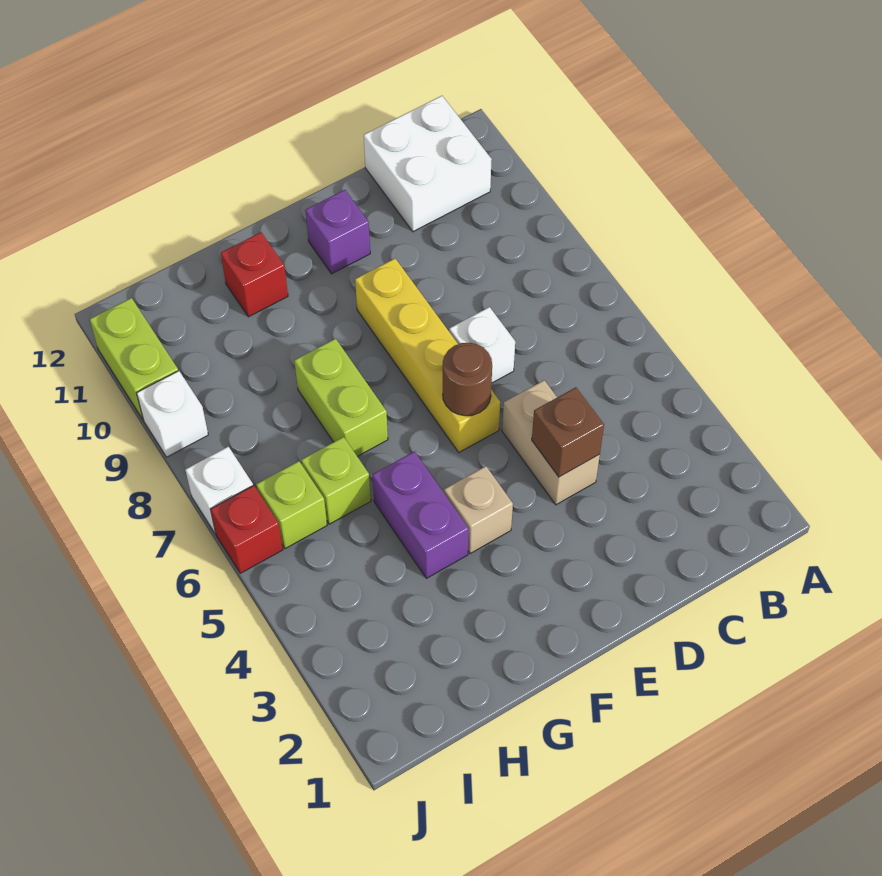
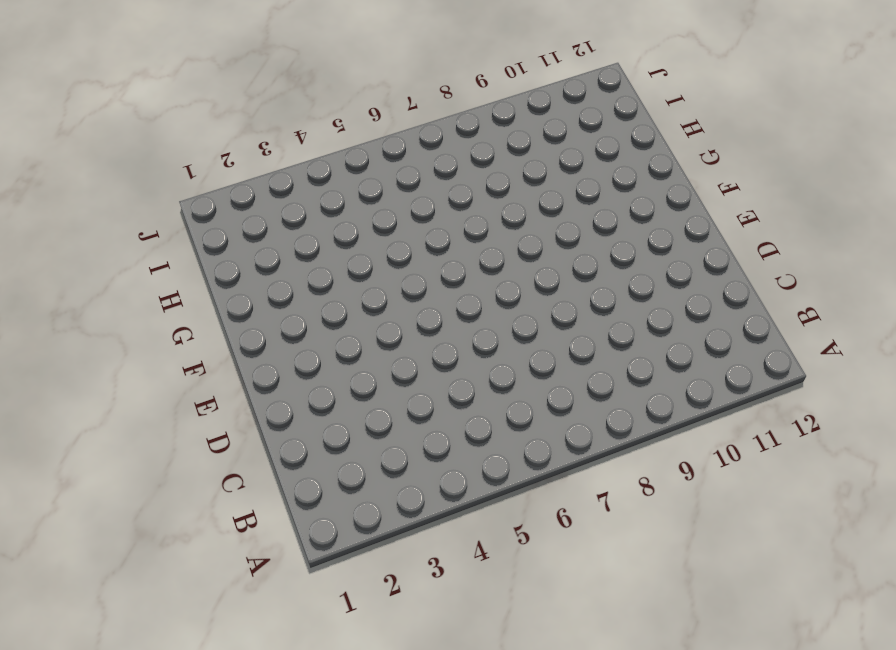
none -> white brick B11:C12 level 1
none -> tan brick D4:D5 level 1
none -> white brick D7 level 1

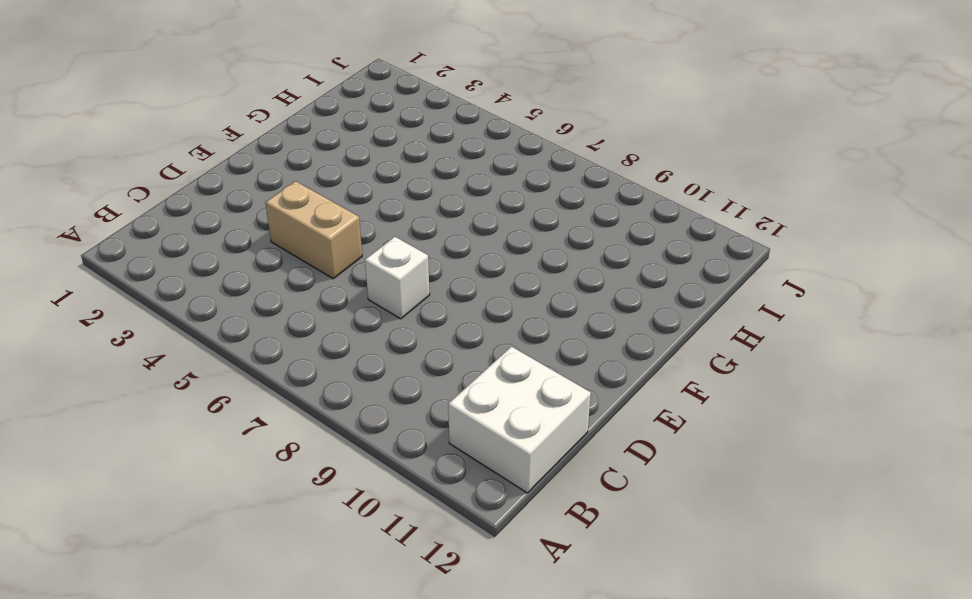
none -> yellow brick E6:E9 level 1
none -> purple brick E11 level 1
none -> tan brick F4 level 1

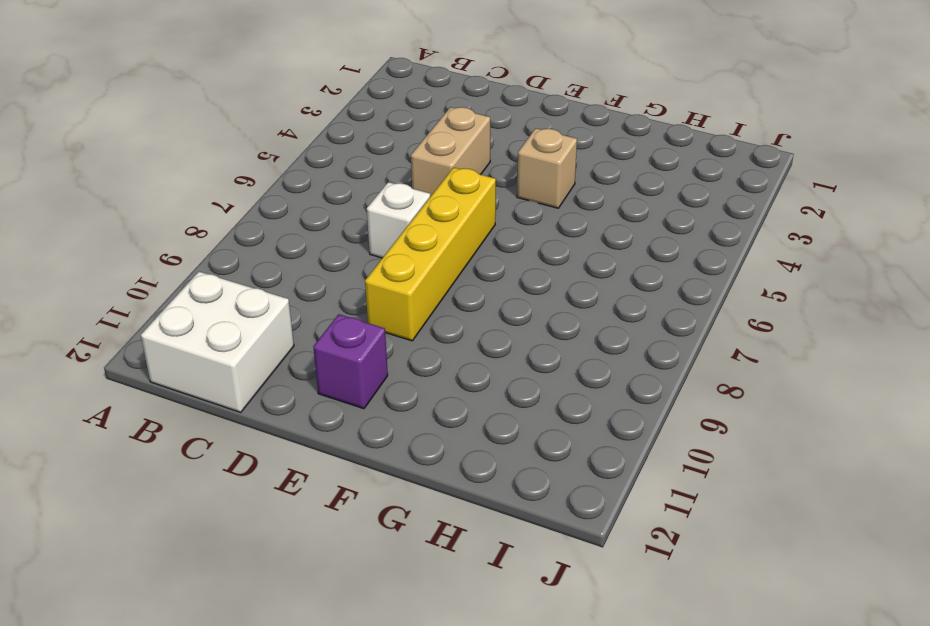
none -> purple brick G4:G5 level 1
none -> lime brick G7:G8 level 1
none -> red brick G11 level 1

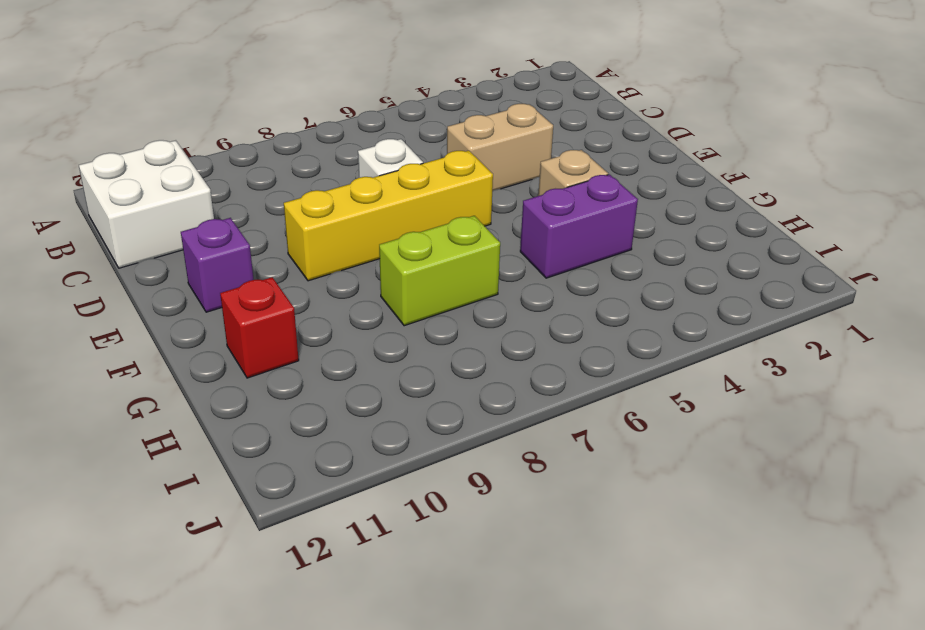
none -> lime brick H6 level 1
none -> lime brick I6 level 1
none -> red brick J6 level 1

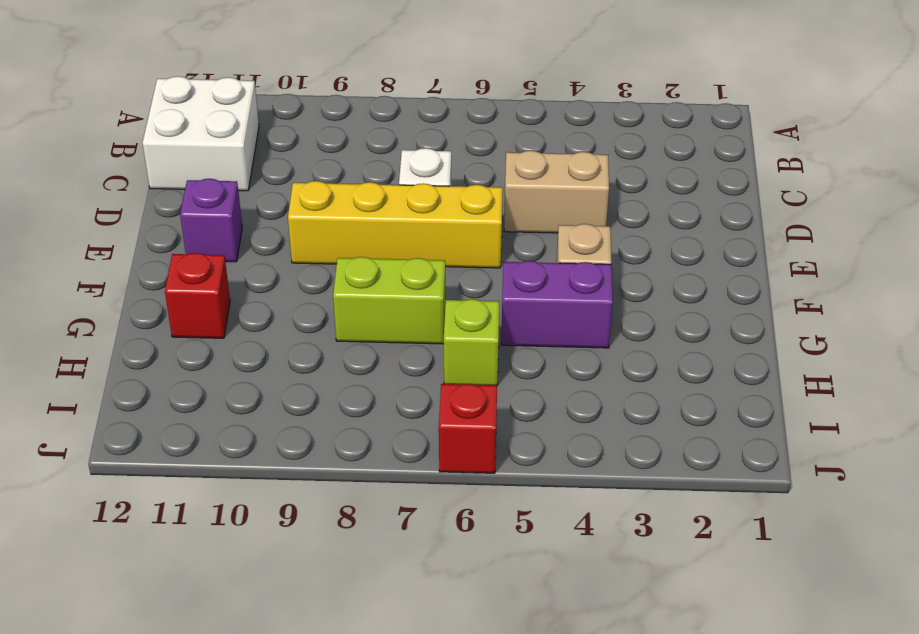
none -> lime brick I6 level 1
none -> white brick J7 level 1
none -> white brick J9 level 1

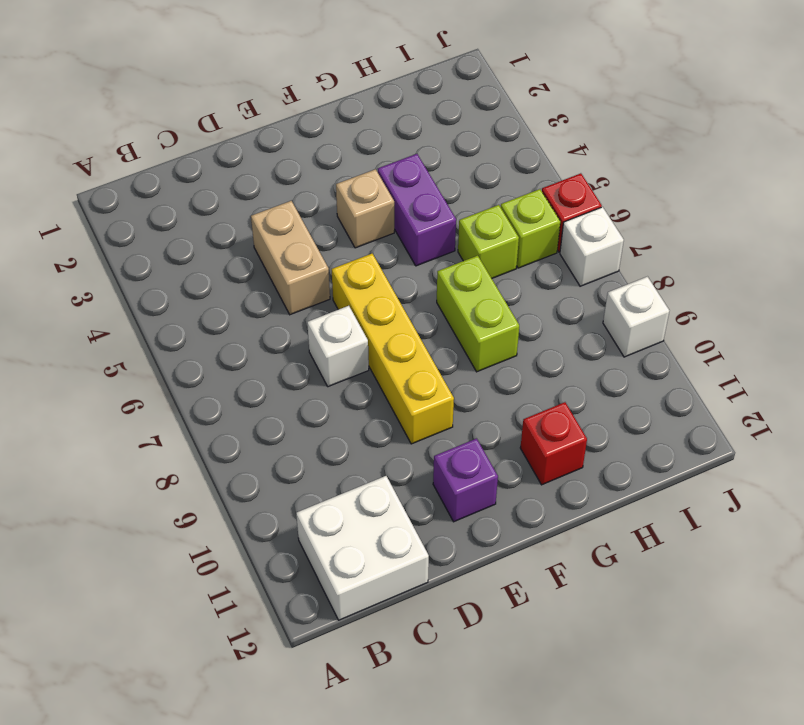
none -> lime brick J10:J11 level 1
none -> brown brick D4 level 2
none -> brown round brick E6 level 2

